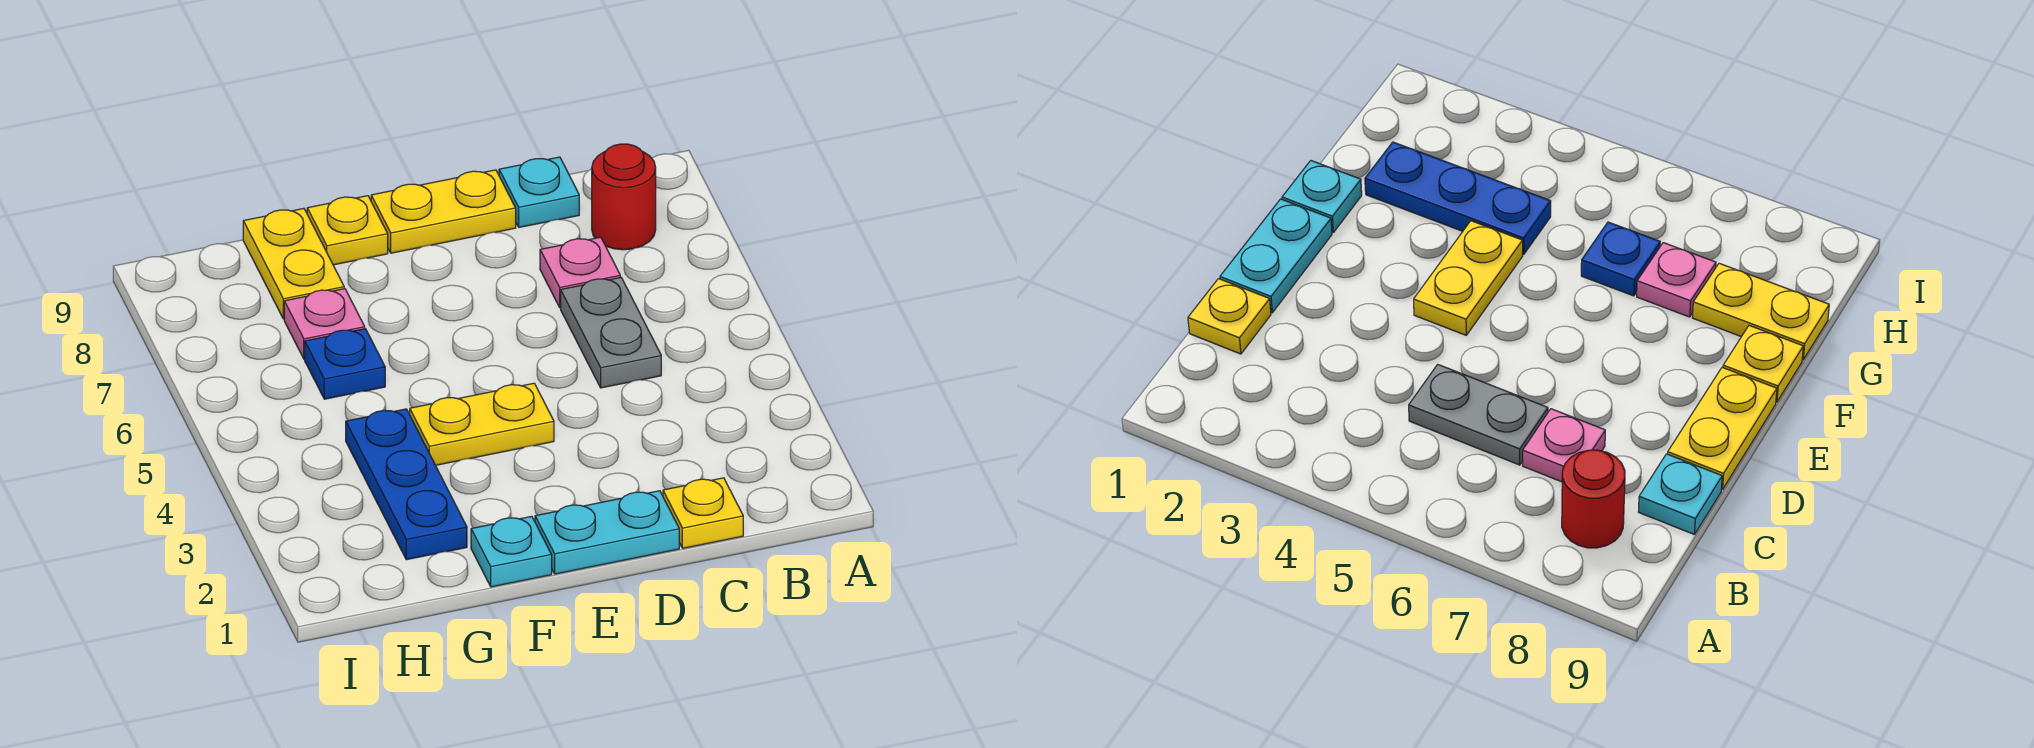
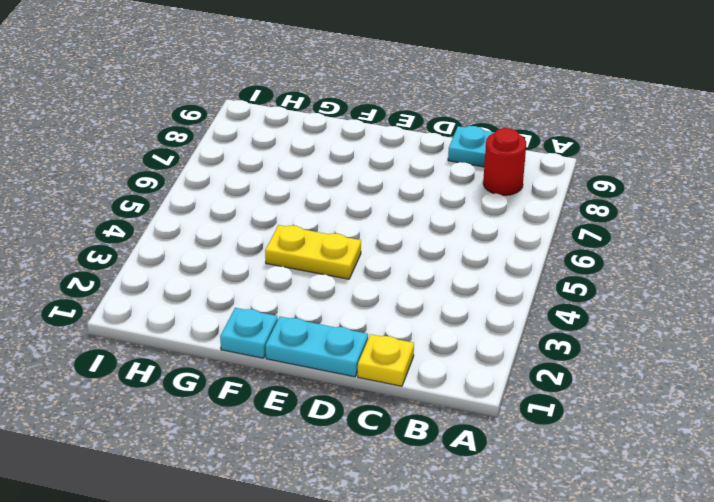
none -> grey plate C5:C6 level 1
none -> pink plate C7 level 1
none -> yellow plate D9:E9 level 1

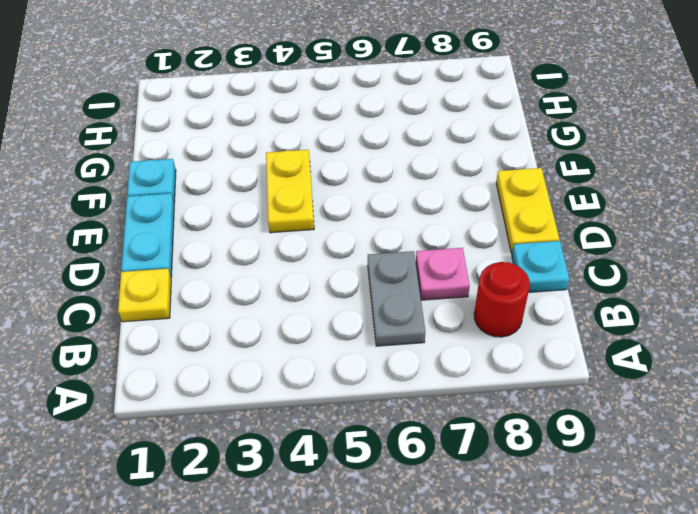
grey plate B6:C6 level 1 -> grey plate C5:C6 level 1
none -> yellow plate F9 level 1
none -> blue plate G2:G4 level 1
none -> blue plate G6 level 1

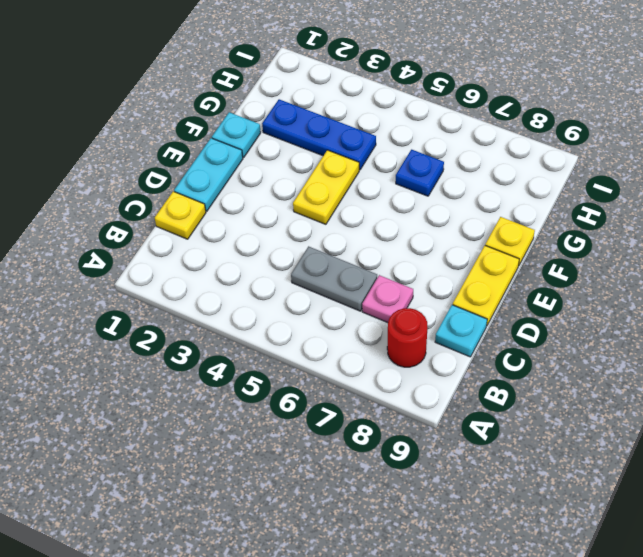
none -> pink plate G7 level 1
none -> yellow plate G8:G9 level 1

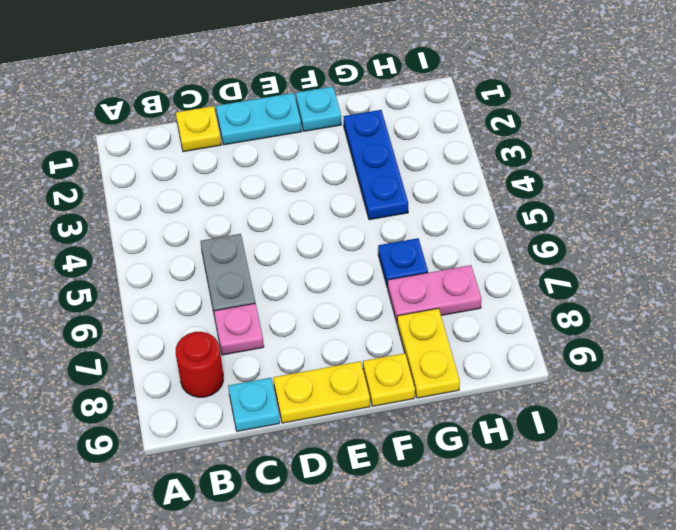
pink plate G7:H7 level 1 -> pink plate G7 level 1
none -> yellow plate E4:F4 level 1

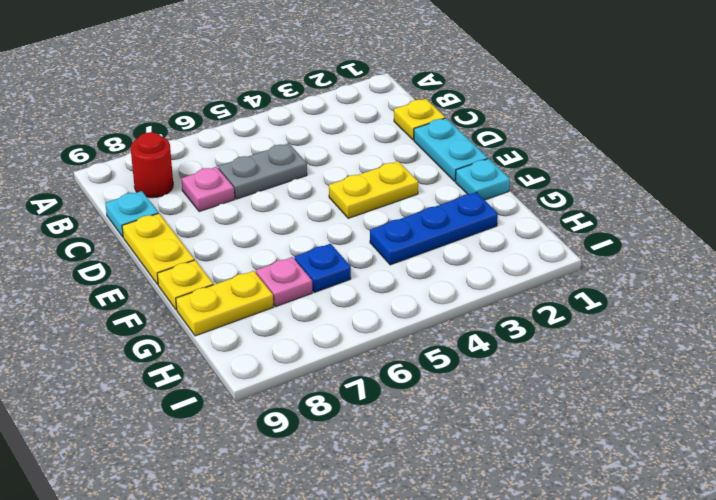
yellow plate E3:E4 level 1 -> yellow plate E4:F4 level 1

